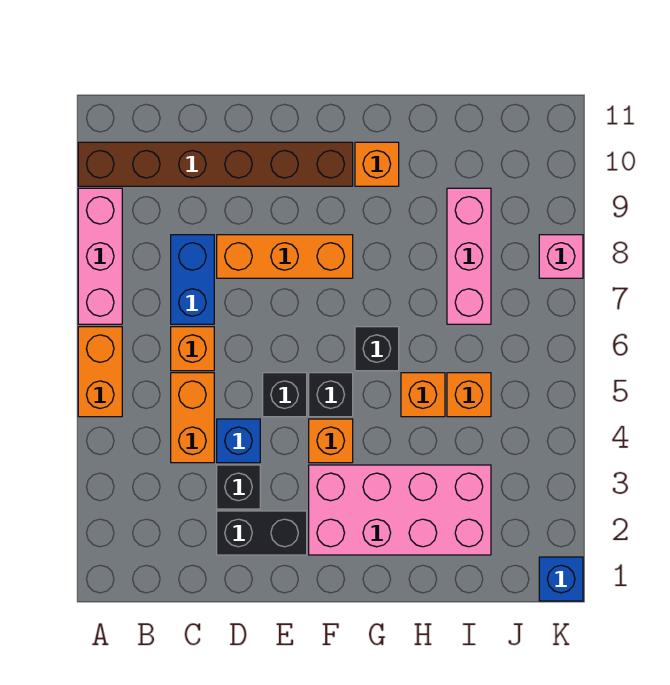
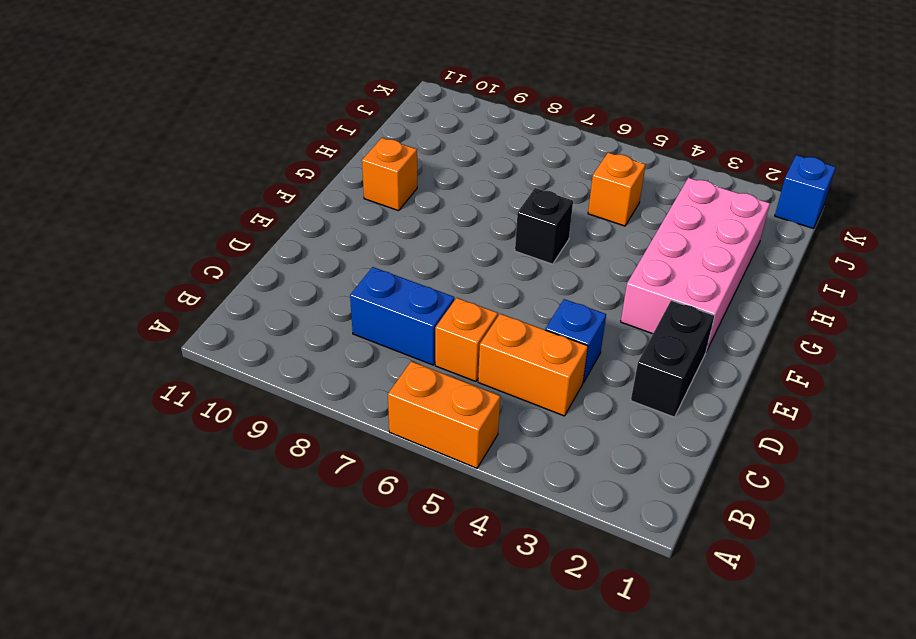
none -> pink brick A7:A9 level 1
none -> brown brick A10:F10 level 1
none -> black brick D3 level 1

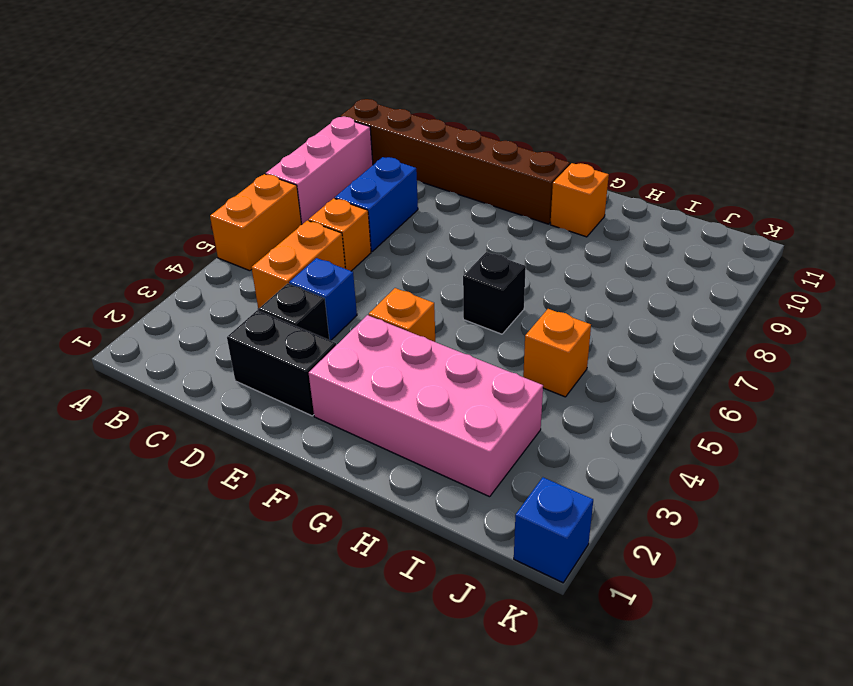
none -> orange brick D8:F8 level 1
none -> black brick E5 level 1
none -> black brick F5 level 1

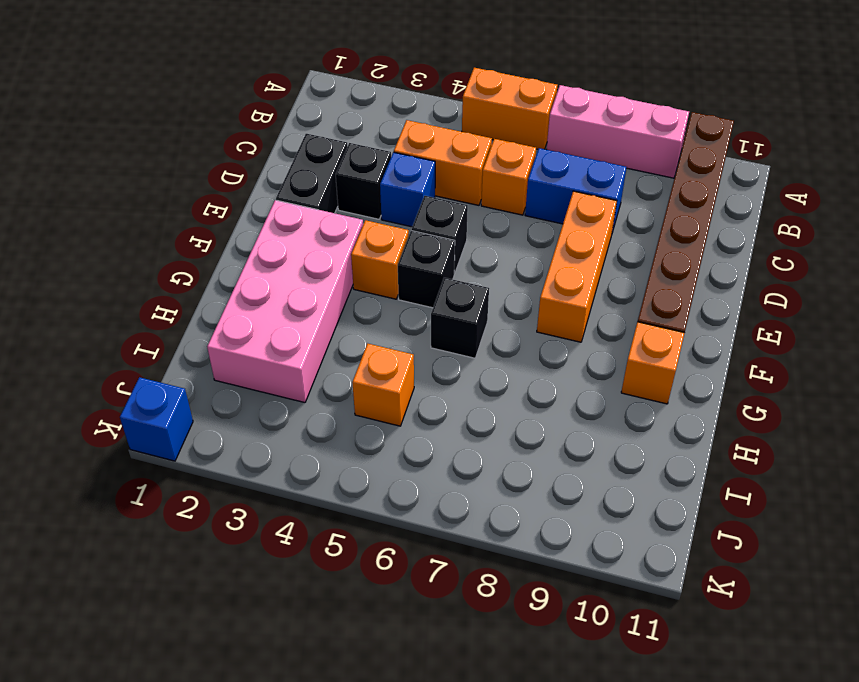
none -> orange brick H5 level 1
none -> pink brick I7:I9 level 1
none -> pink brick K8 level 1

